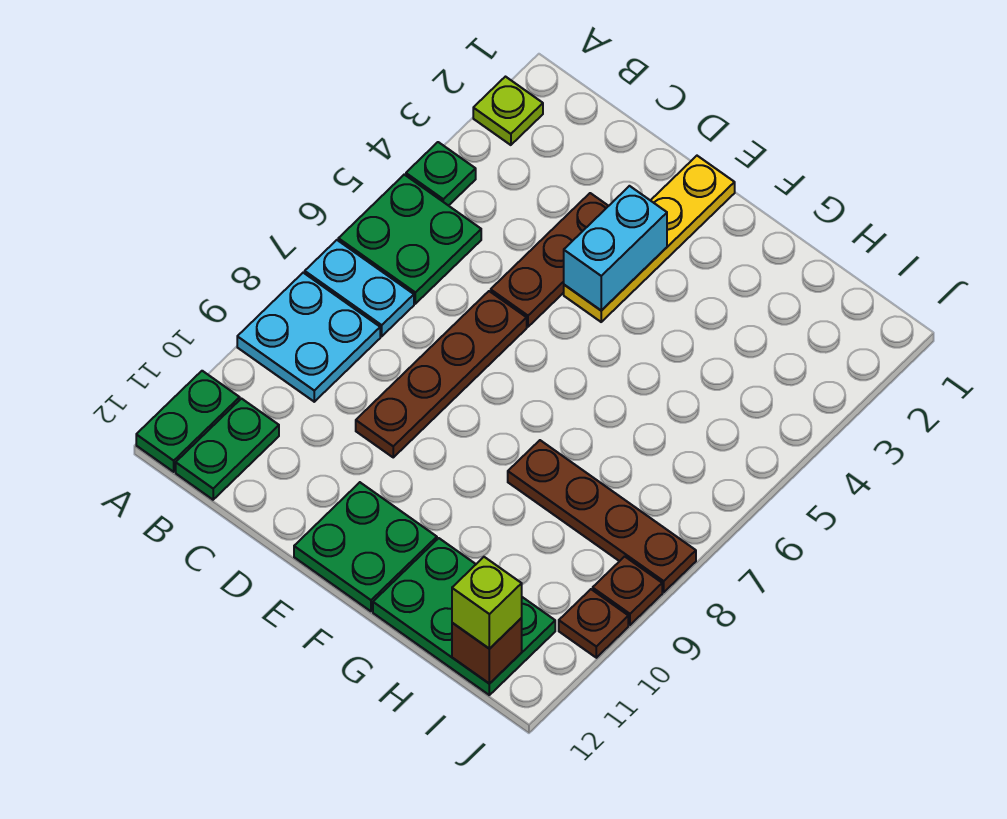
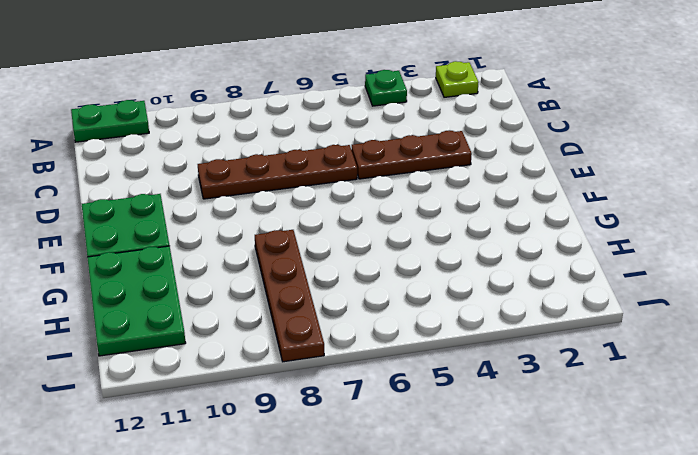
none -> green plate A5:B6 level 1
none -> cyan plate A7:B7 level 1
none -> cyan plate A8:B9 level 1

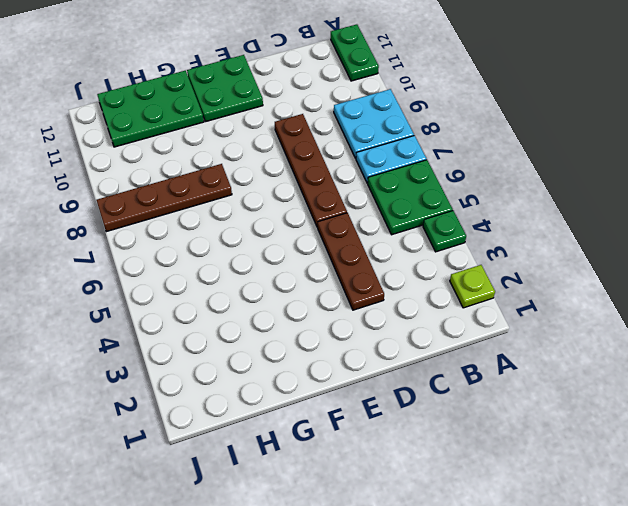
none -> green plate B11:B12 level 1
none -> yellow plate E1:E4 level 1
none -> brown plate J9 level 1

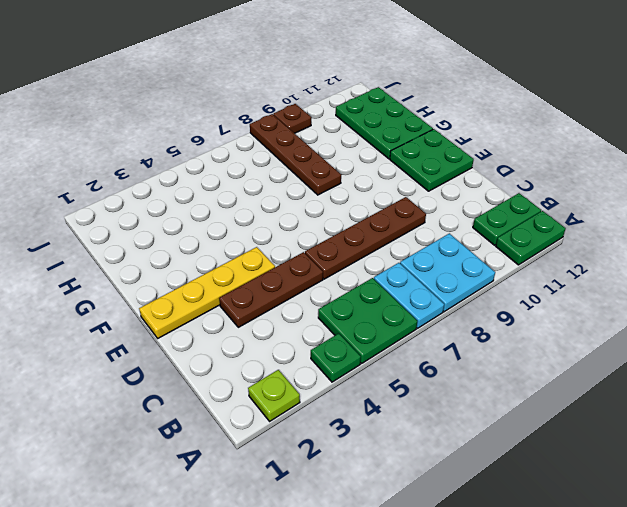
none -> brown plate J10 level 1
none -> cyan brick E3:E4 level 2
none -> brown brick I12 level 2

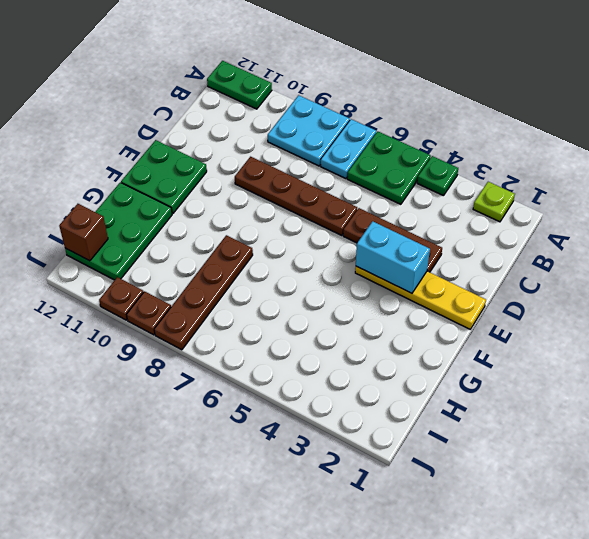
none -> green plate B11:B12 level 1
none -> lime brick I12 level 3

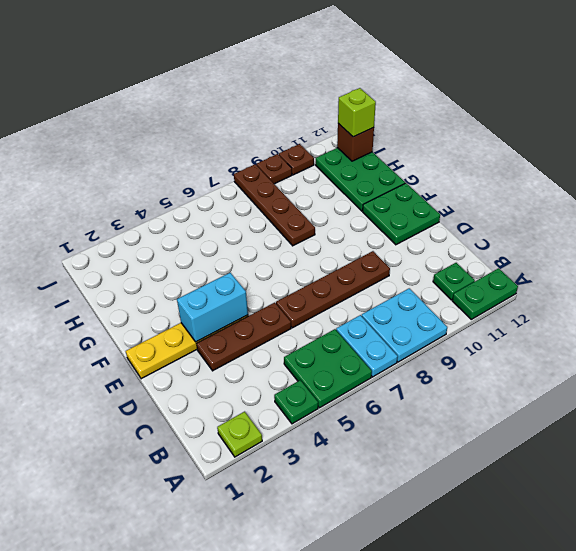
green plate B11 level 1 -> green plate B11:B12 level 1

